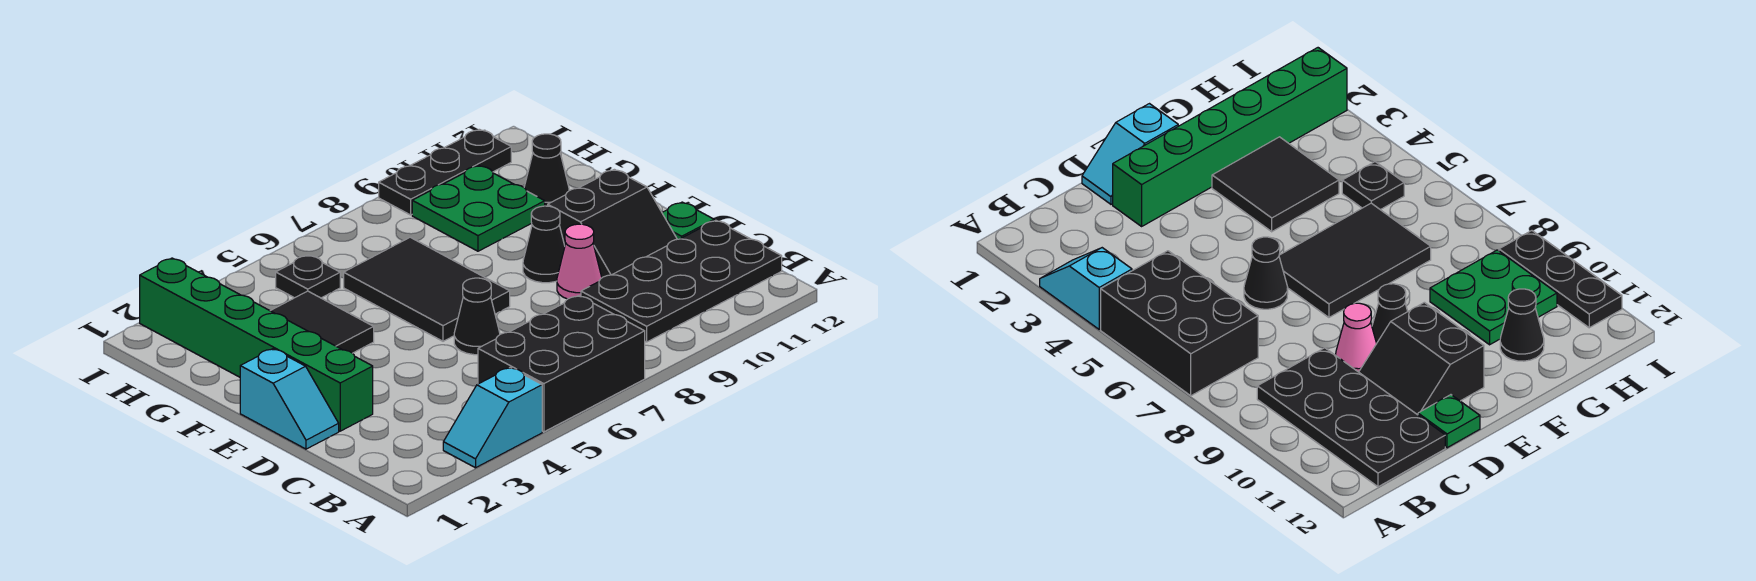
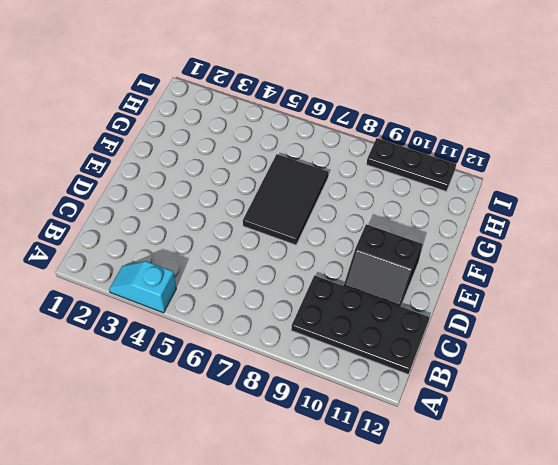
none -> black brick A5:B7 level 1
none -> cyan slope D1:E1 level 1 top E
none -> green brick D2:I2 level 1

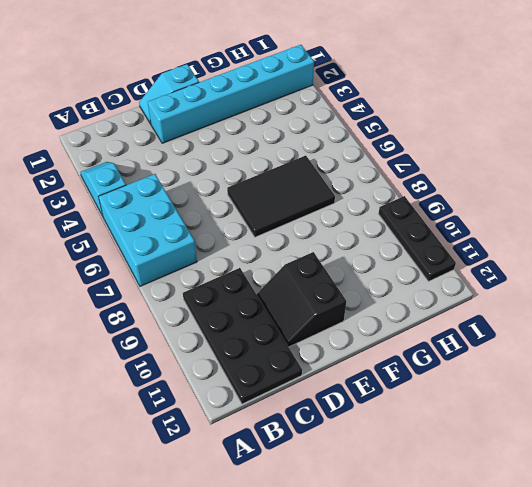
cyan brick A5:B7 level 1 -> black brick A5:B7 level 1
cyan brick D2:I2 level 1 -> green brick D2:I2 level 1
none -> black cone D6 level 1
none -> pink cone D9 level 1
none -> green plate D12 level 1

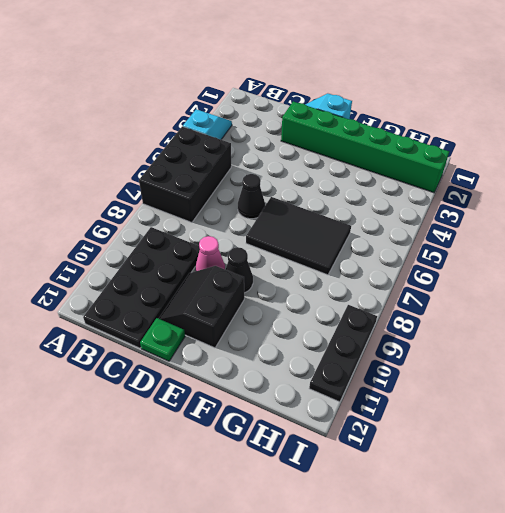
none -> black tile F3:G4 level 1
none -> green plate G9:H10 level 1
none -> black cone G11 level 1

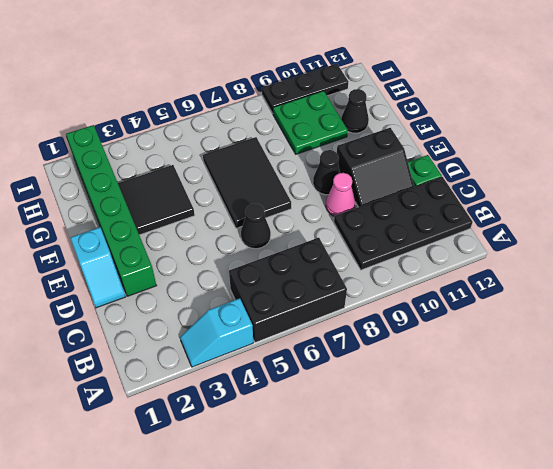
none -> black plate H5 level 1

